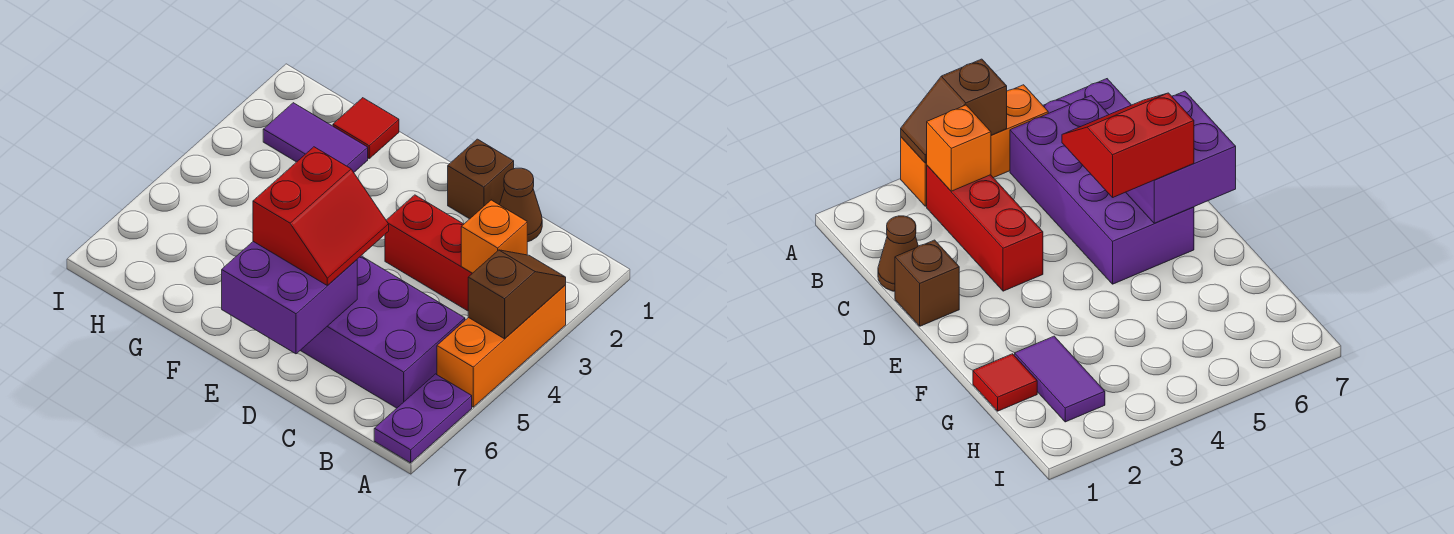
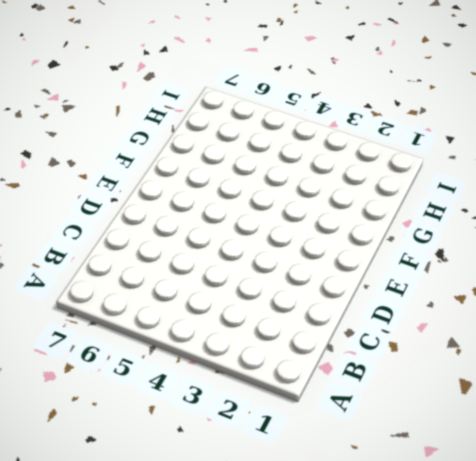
none -> orange brick A3:A5 level 1
none -> purple plate A6:A7 level 1
none -> red brick B3:D3 level 1

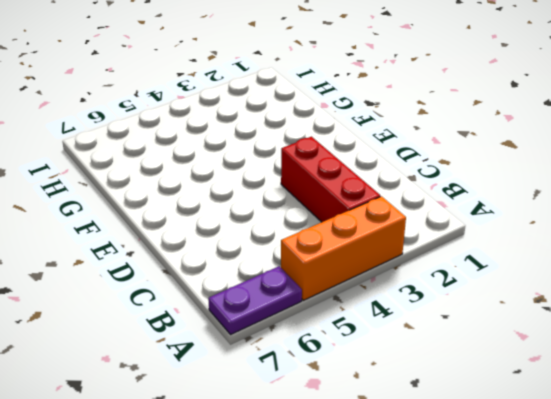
none -> purple brick B5:E6 level 1
none -> brown cone C1 level 1
none -> brown brick D1 level 1

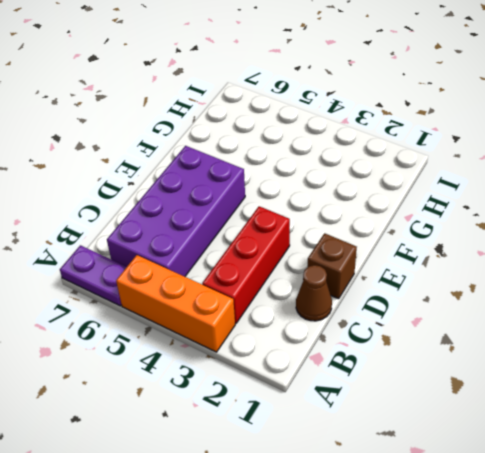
none -> red tile G1 level 1
none -> purple tile G2:H2 level 1
none -> brown slope A3:A4 level 2 top 4

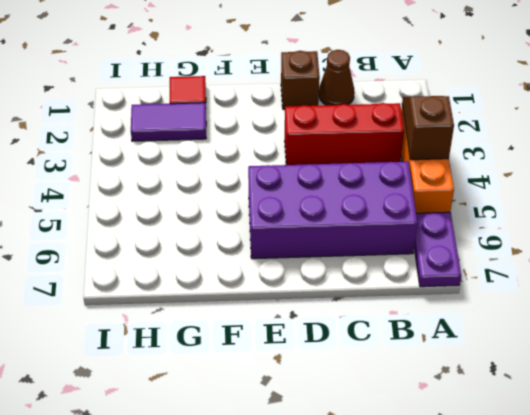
none -> orange brick B3 level 2
none -> purple brick D6:E7 level 2
none -> red slope D5:E6 level 3 top E

